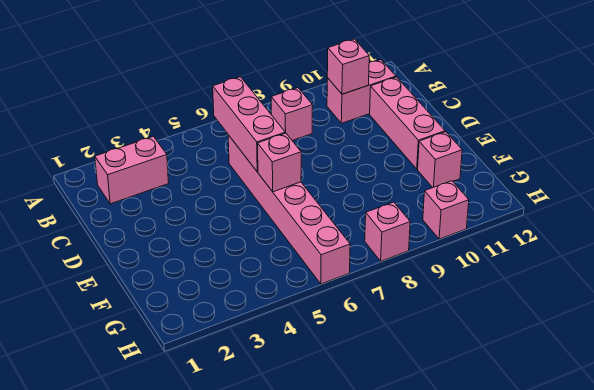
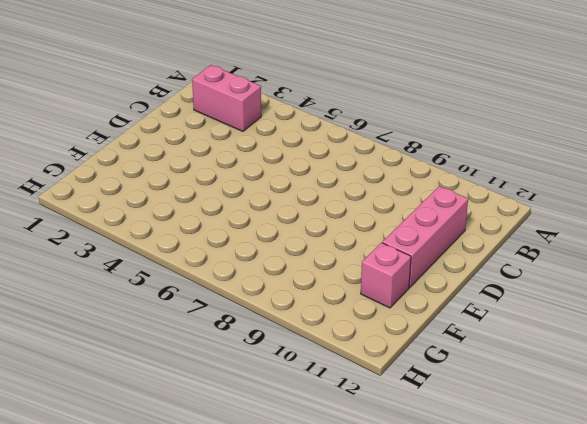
none -> pink brick B8 level 1
none -> pink brick B10:B11 level 1

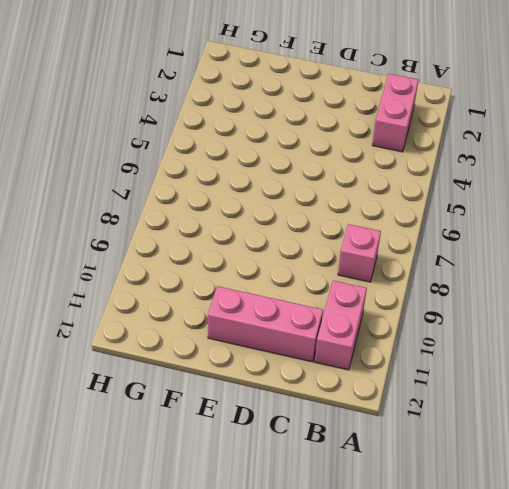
none -> pink brick C6:H6 level 1
none -> pink brick F11 level 1

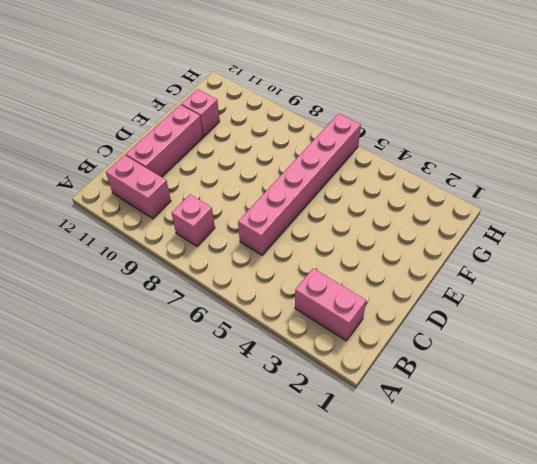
none -> pink brick H8 level 1
none -> pink brick H10 level 1

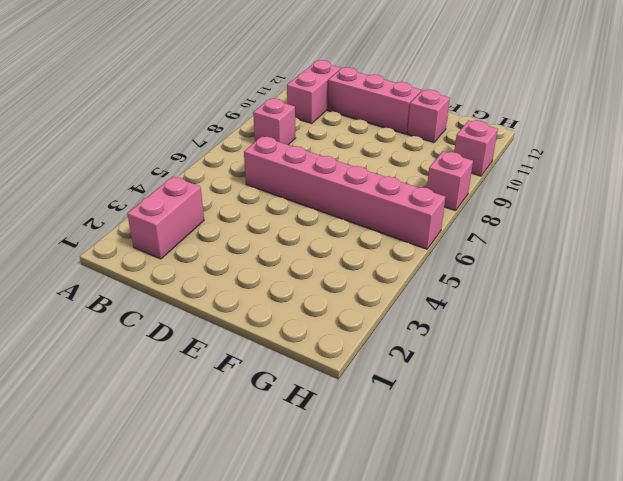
none -> pink brick B6:D6 level 2
none -> pink brick B10 level 2

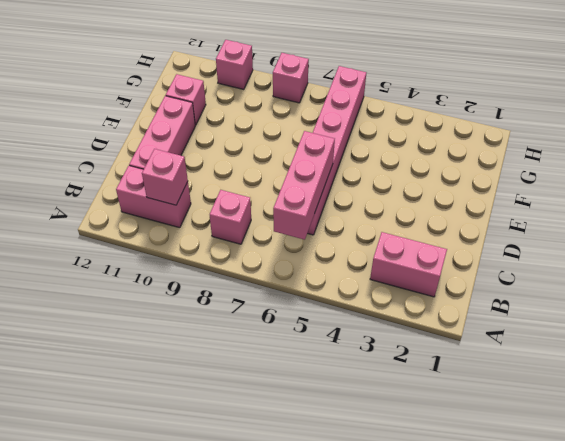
none -> pink brick E6 level 2

